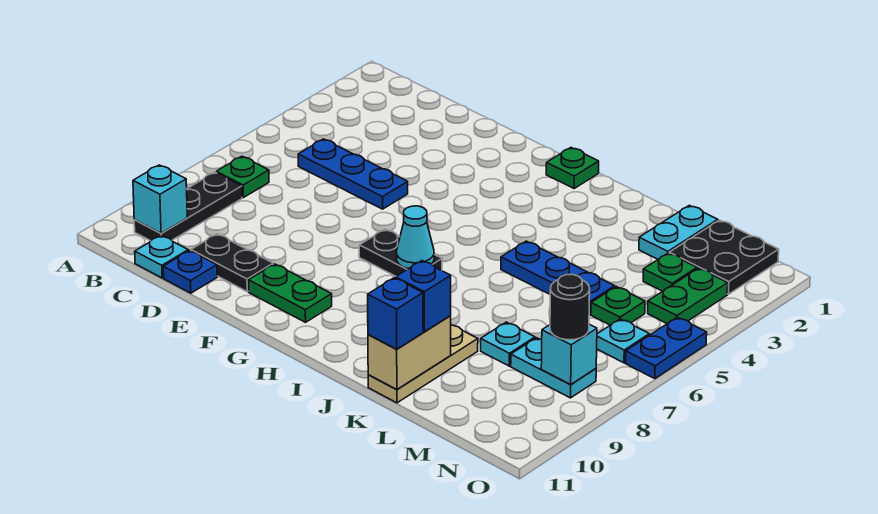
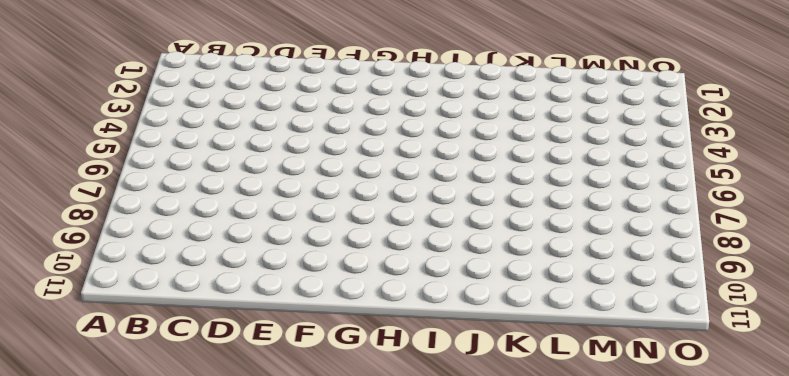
none -> green plate B7 level 1
none -> black plate B8:B10 level 1
none -> blue plate C5:E5 level 1

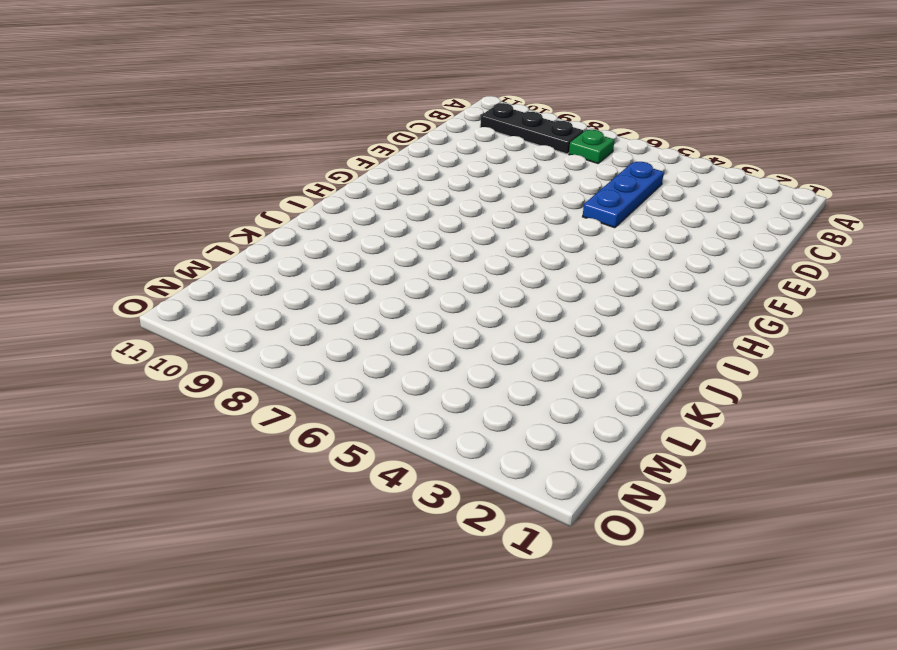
none -> cyan plate C11 level 1
none -> black plate D10:E10 level 1
none -> blue plate D11 level 1

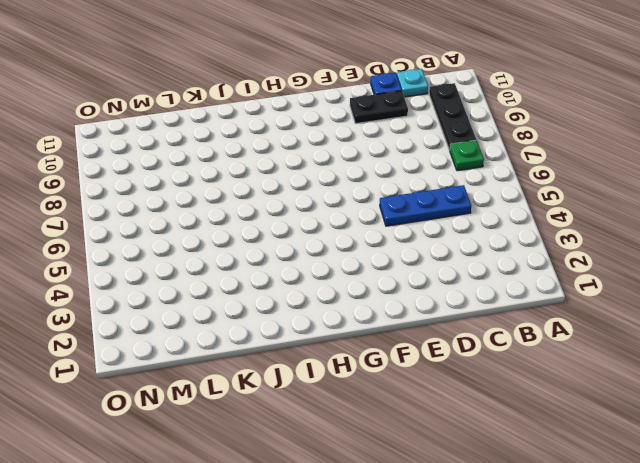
none -> green plate F10:G10 level 1
none -> black plate G7:H7 level 1
none -> green plate H1 level 1

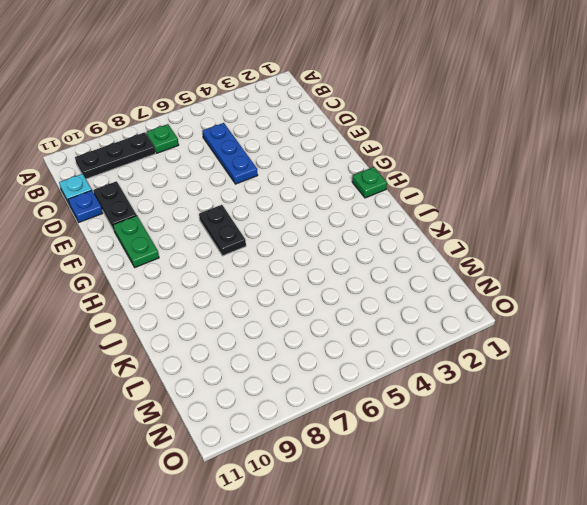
none -> blue plate J5:L5 level 1
none -> tan plate K9:K11 level 1
none -> cyan plate L1:L2 level 1

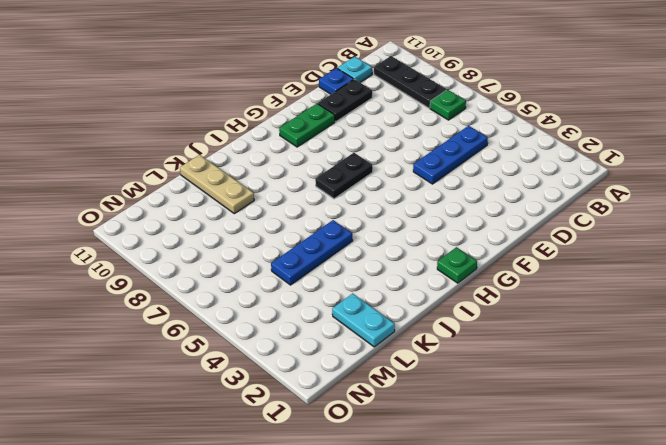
none -> cyan plate L8 level 1
none -> black plate M1:N2 level 1
none -> green plate M3 level 1

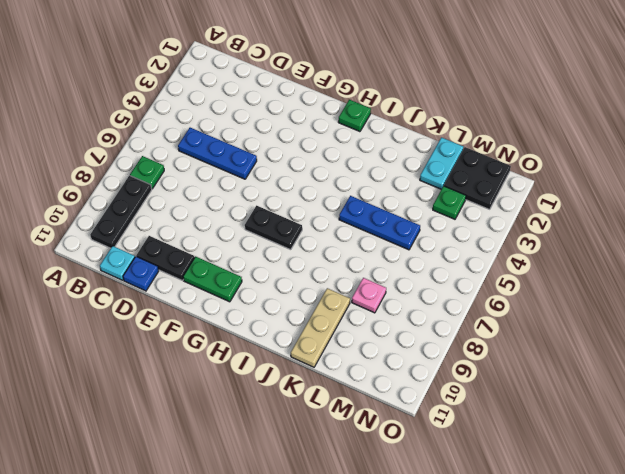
pink plate L8 level 1 -> cyan plate L8 level 1
none -> green plate M5 level 1
none -> cyan plate M8:N8 level 1
none -> green plate N3:N4 level 1

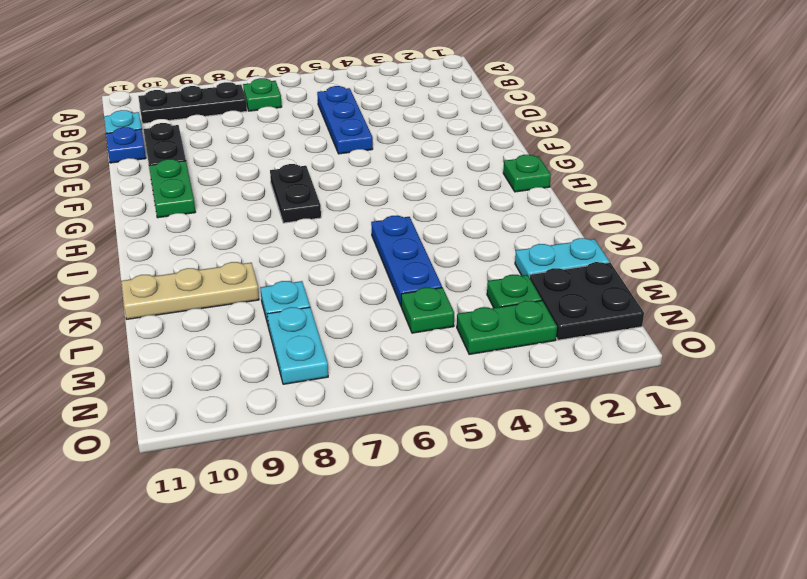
none -> cyan plate N6 level 1
none -> blue plate O5:O6 level 1
none -> cyan brick B10 level 2

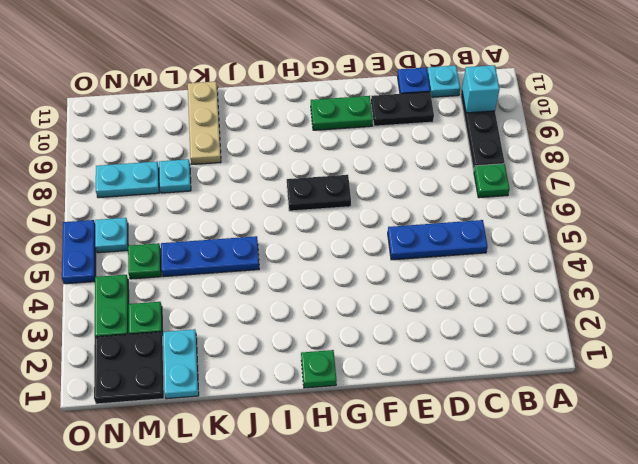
none -> cyan cone H7 level 2
none -> tan brick K10:K11 level 2
none -> cyan brick N8 level 2

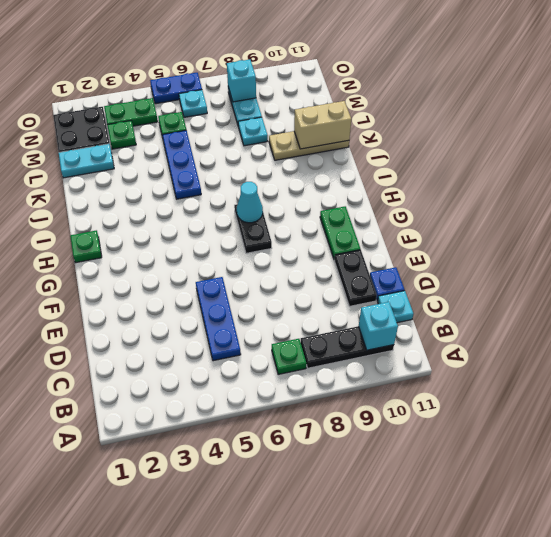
none -> blue brick K10 level 3
none -> blue brick K11 level 3
none -> black round brick N8 level 3

